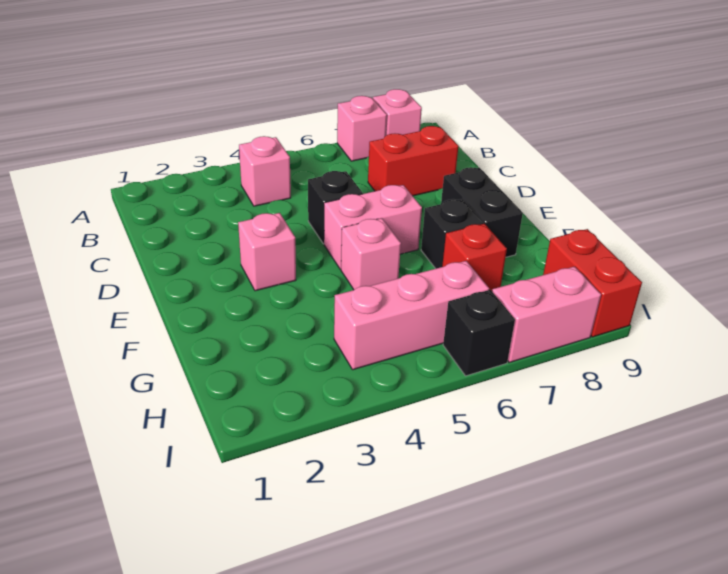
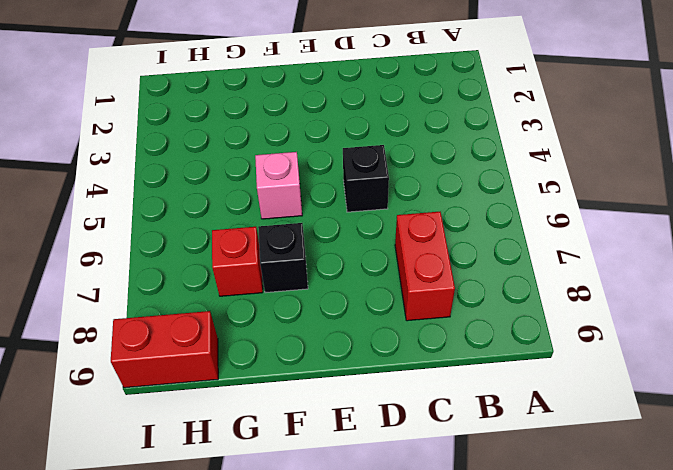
none -> pink brick A7 level 1
none -> pink brick A8 level 1
none -> pink brick B4 level 1

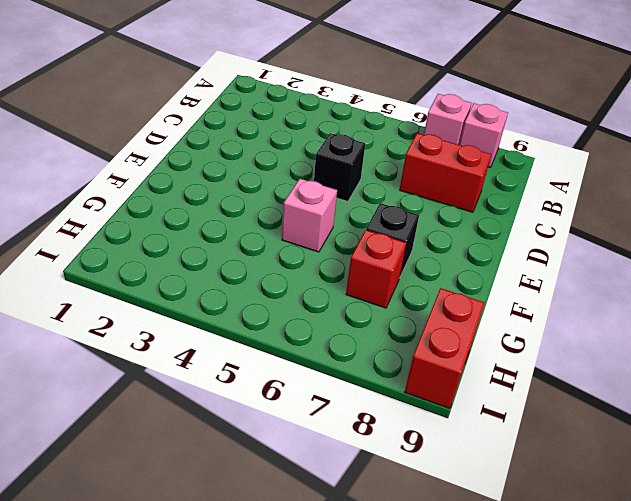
none -> pink brick B4 level 1
none -> pink brick E3 level 1
none -> pink brick E5:E6 level 1

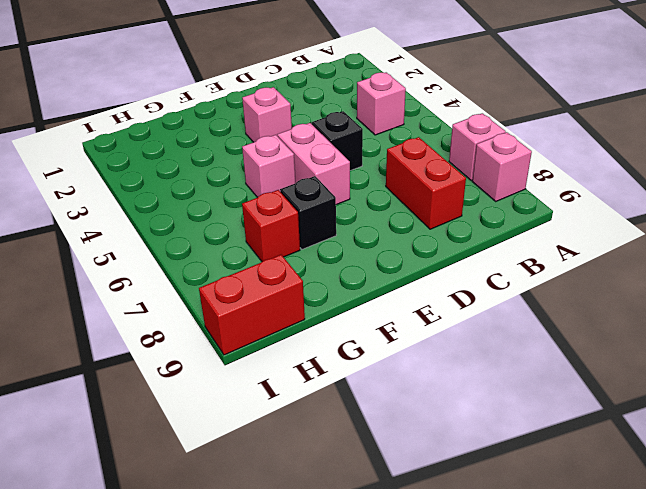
none -> black brick E8:F8 level 1
none -> pink brick H4:H6 level 1
none -> black brick I6 level 1

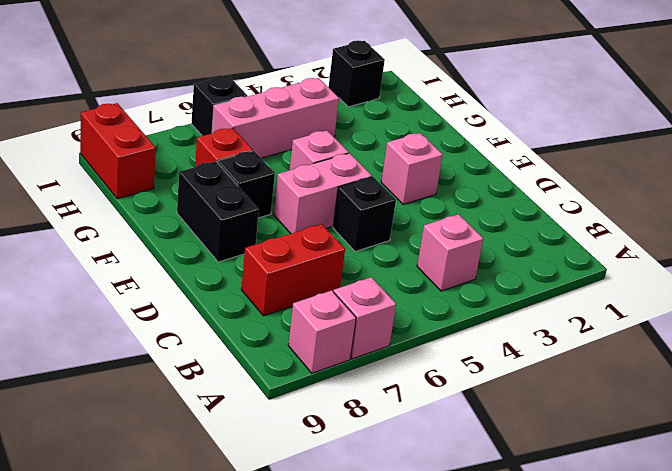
black brick I2 level 1 -> none
none -> pink brick I7:I8 level 1

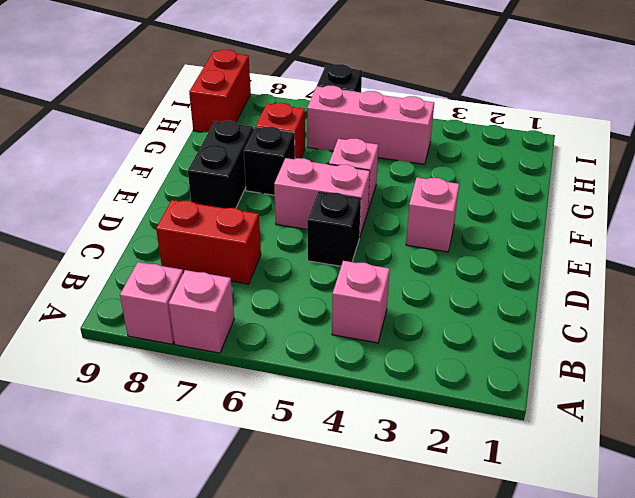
none -> pink brick I7:I8 level 1

